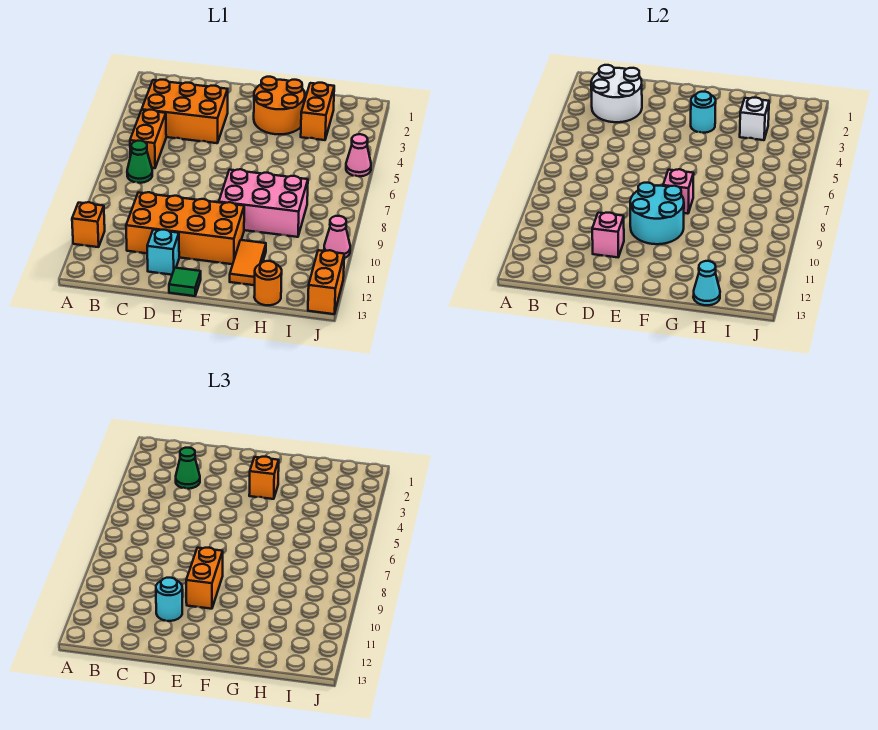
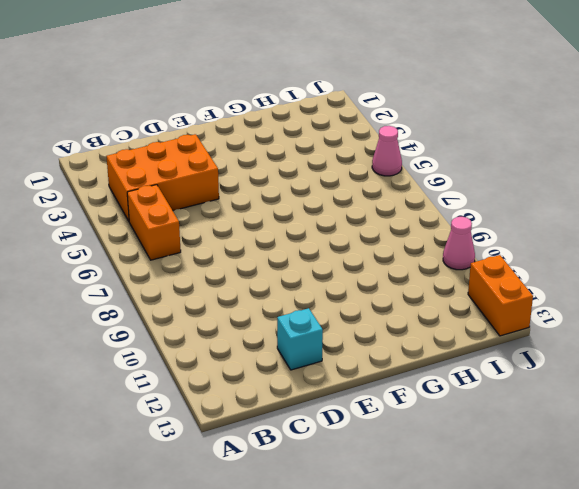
none -> orange brick A11 level 1
none -> green cone B7 level 1
none -> orange brick C10:F11 level 1

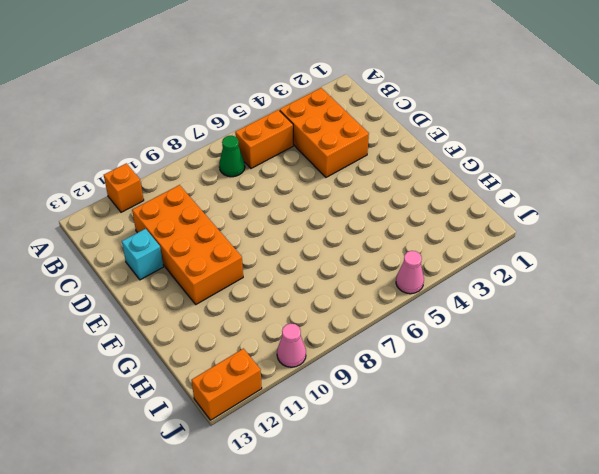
none -> green tile E13 level 1
none -> orange round brick F2:G3 level 1
none -> pink brick F8:H9 level 1

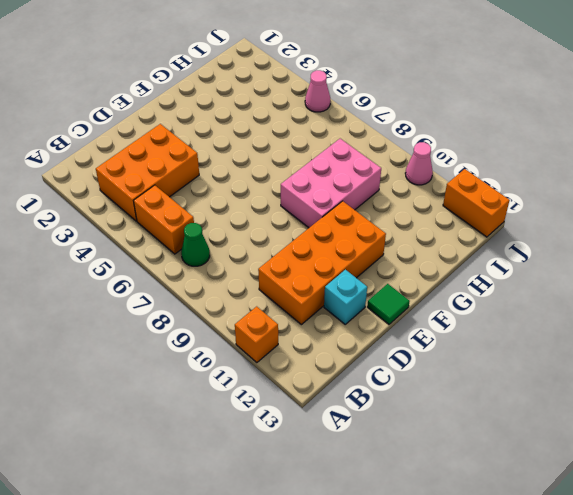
none -> orange round brick F2:G3 level 1
none -> orange tile G11:G12 level 1
none -> orange brick H2:H3 level 1

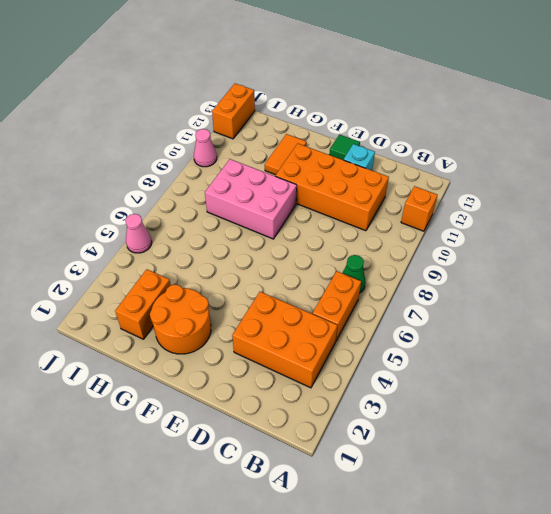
none -> orange round brick H13 level 1
none -> white round brick B2:C3 level 2
none -> pink brick D11 level 2

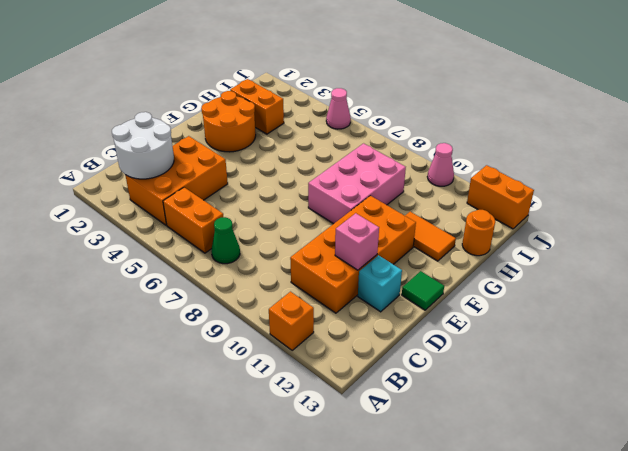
none -> cyan round brick E9:F10 level 2
none -> cyan round brick F3 level 2
none -> pink brick F8 level 2

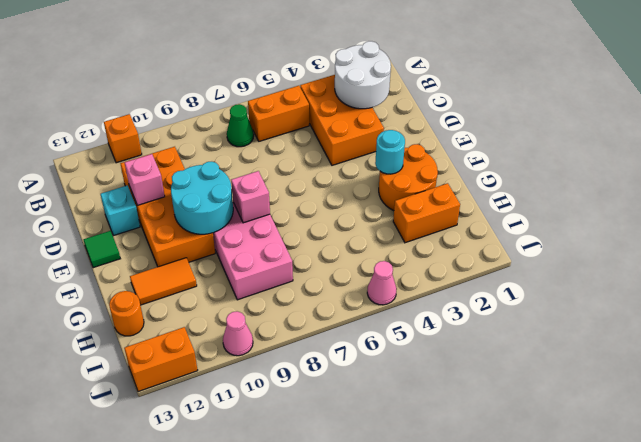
none -> white brick H3 level 2
none -> cyan cone H13 level 2
none -> green cone C3 level 3

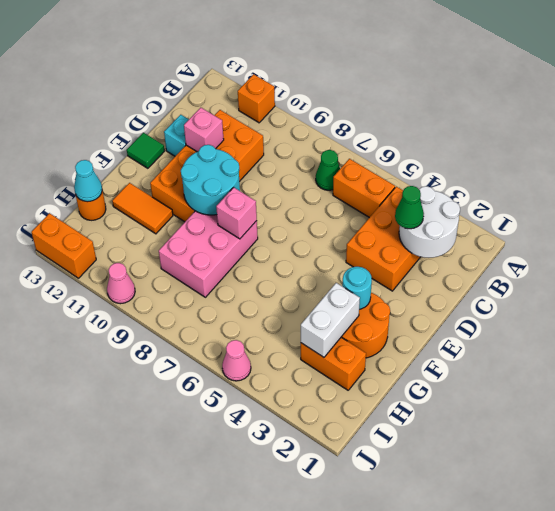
white brick G3:H3 level 2 -> white brick H3 level 2
none -> cyan round brick D11 level 3
none -> orange brick E9:E10 level 3
none -> orange brick F3 level 3

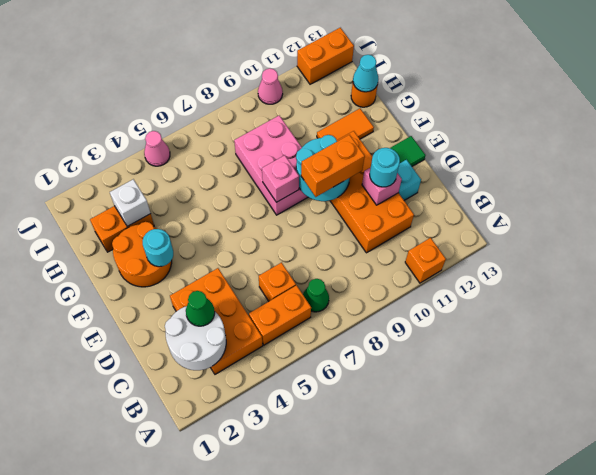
orange brick C6 level 1 -> orange brick F3 level 3

